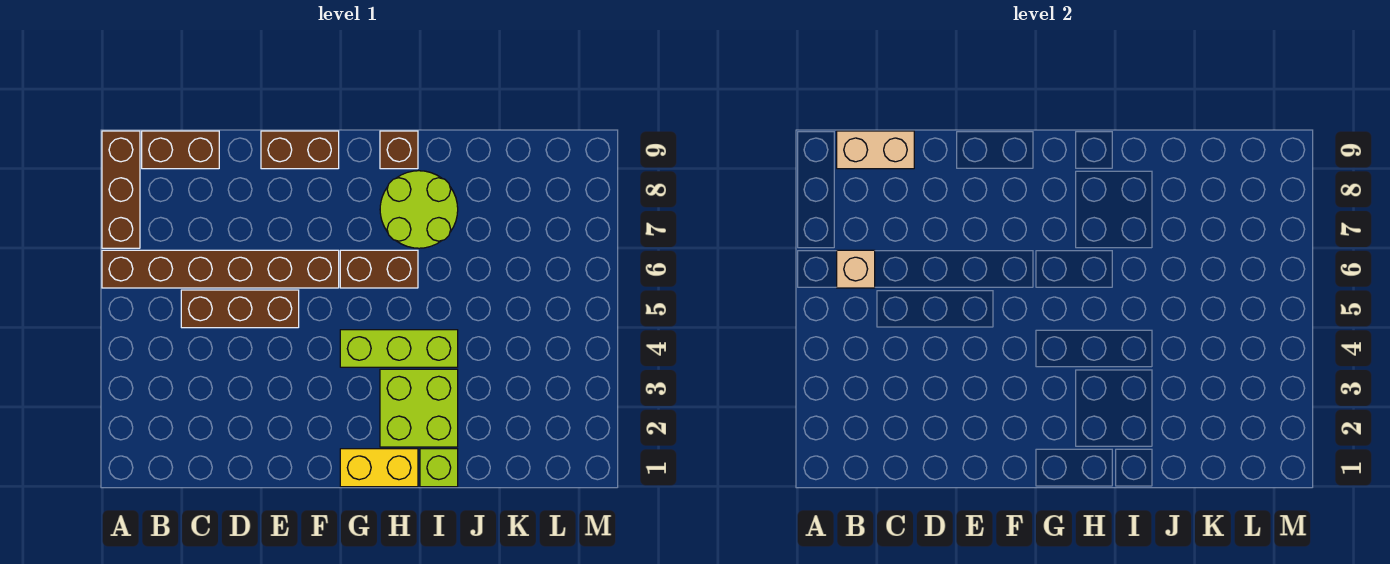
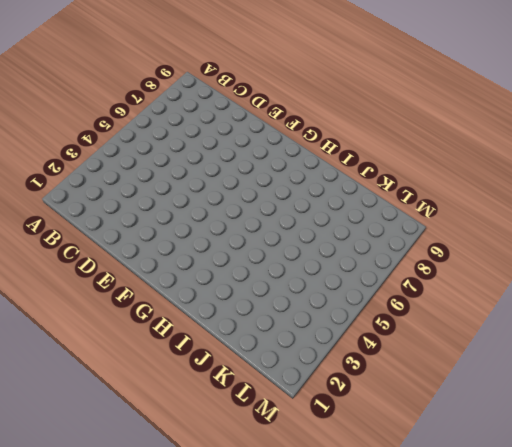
none -> brown brick A6:F6 level 1
none -> brown brick A7:A9 level 1
none -> brown brick B9:C9 level 1

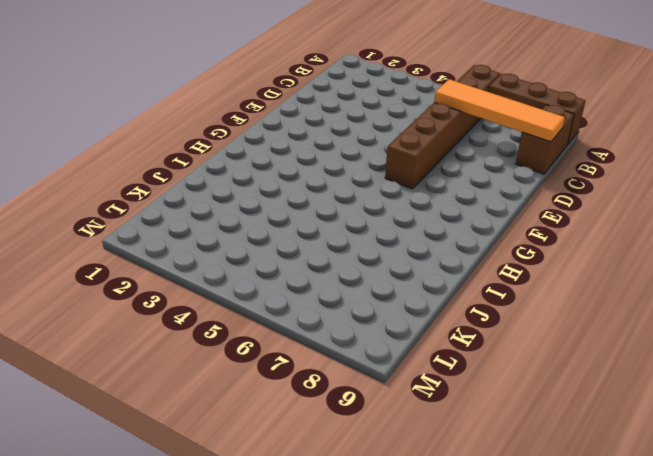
orange tile C6:C9 level 2 -> tan brick B9:C9 level 2
none -> brown brick C5:E5 level 1
none -> brown brick E9:F9 level 1
none -> yellow brick G1:H1 level 1

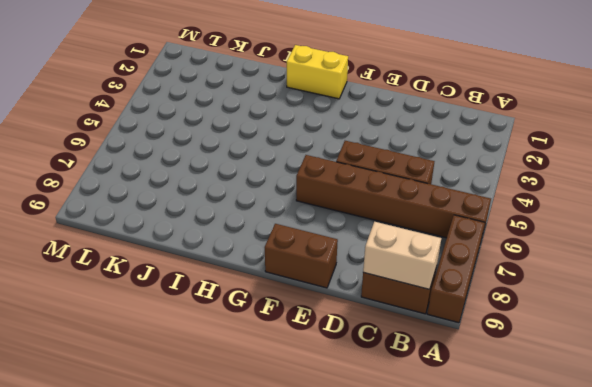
none -> lime brick G4:I4 level 1
none -> brown brick G6:H6 level 1
none -> lime brick H2:I3 level 1

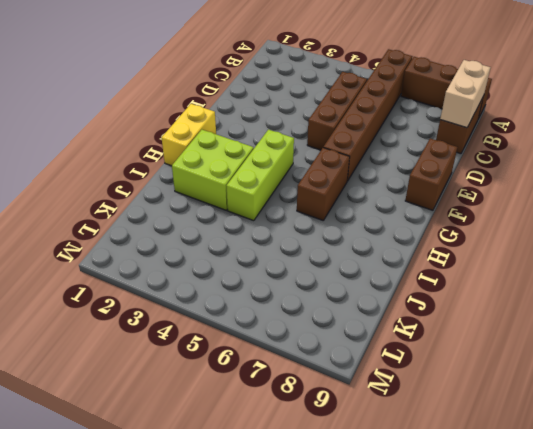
none -> lime round brick H7:I8 level 1
none -> brown brick H9 level 1
none -> lime brick I1 level 1

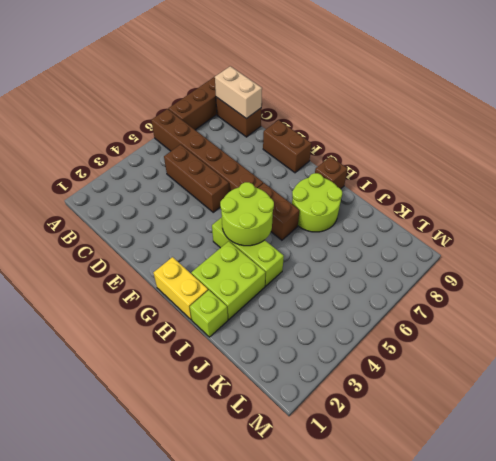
lime round brick G4:H5 level 2 -> none
none -> tan brick B6 level 2

